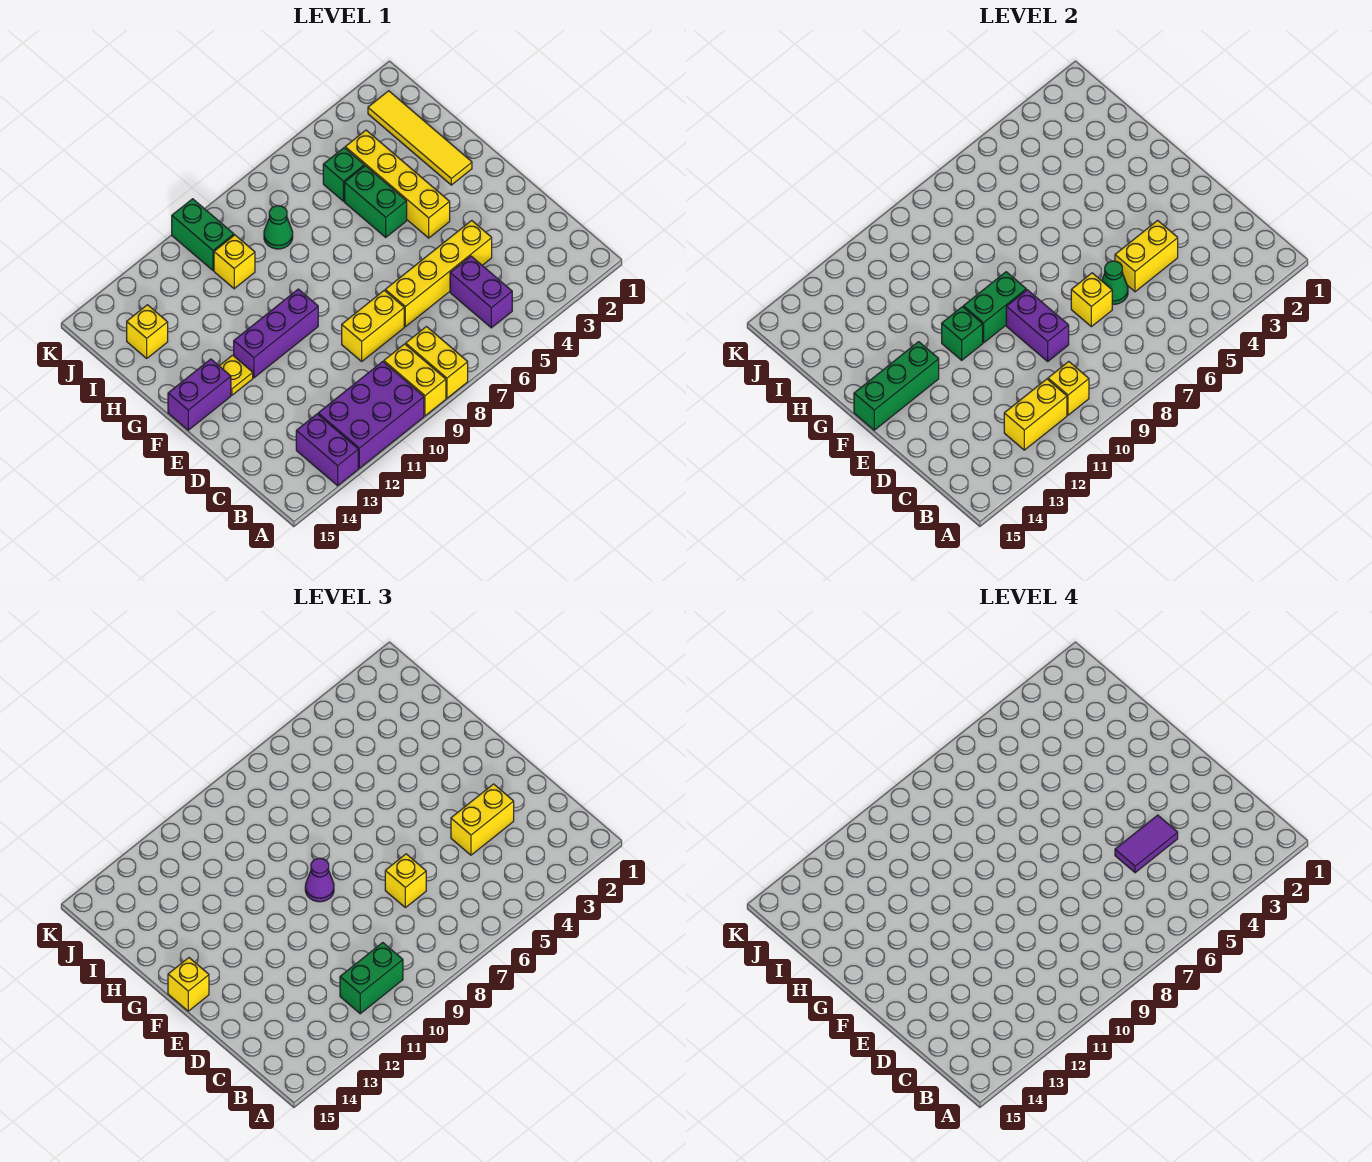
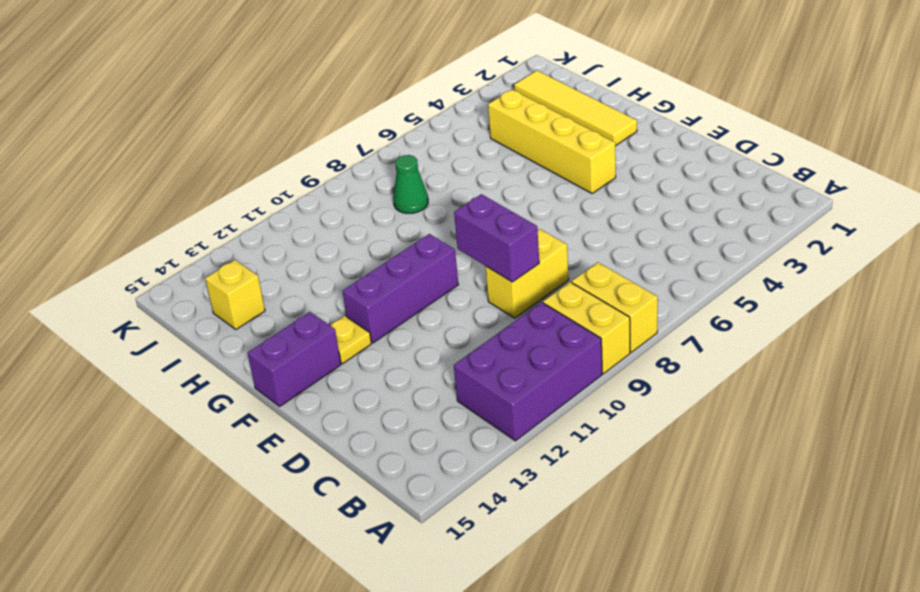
none -> purple brick A13:B13 level 1
none -> purple brick B5:C5 level 1
none -> yellow brick D4:D7 level 1
none -> green brick G5:H5 level 1

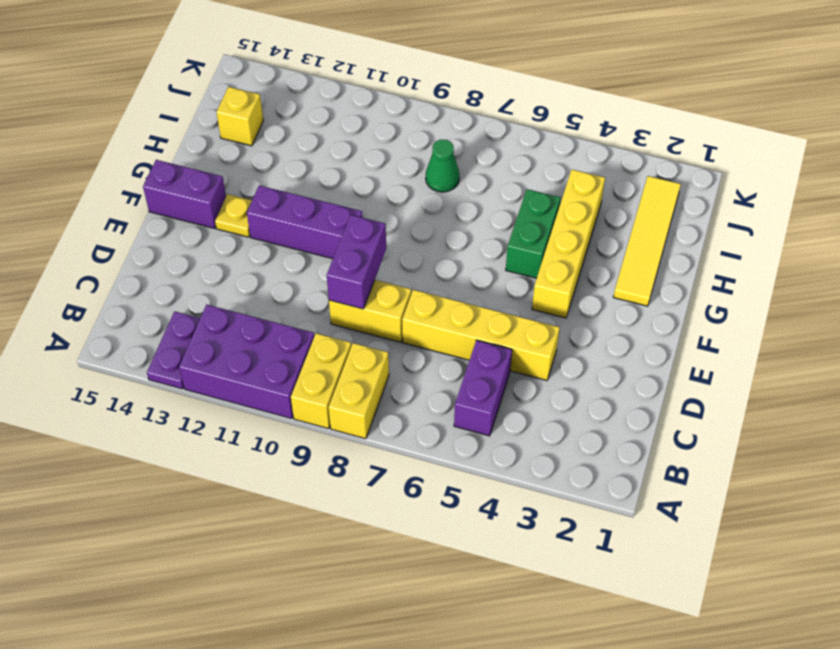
purple plate A13:B13 level 1 -> purple brick A13:B13 level 1
none -> green brick I5 level 1
none -> yellow brick I10 level 1
none -> green brick J10:K10 level 1
none -> yellow brick B10 level 2

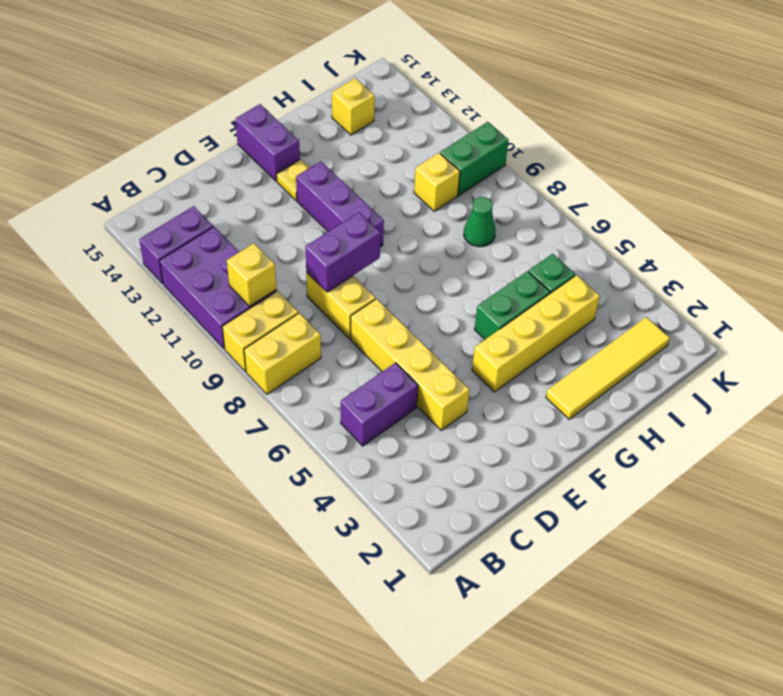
none -> yellow brick B11:B12 level 2
none -> yellow brick D4:D5 level 2
none -> green cone D6 level 2
none -> yellow brick D7 level 2

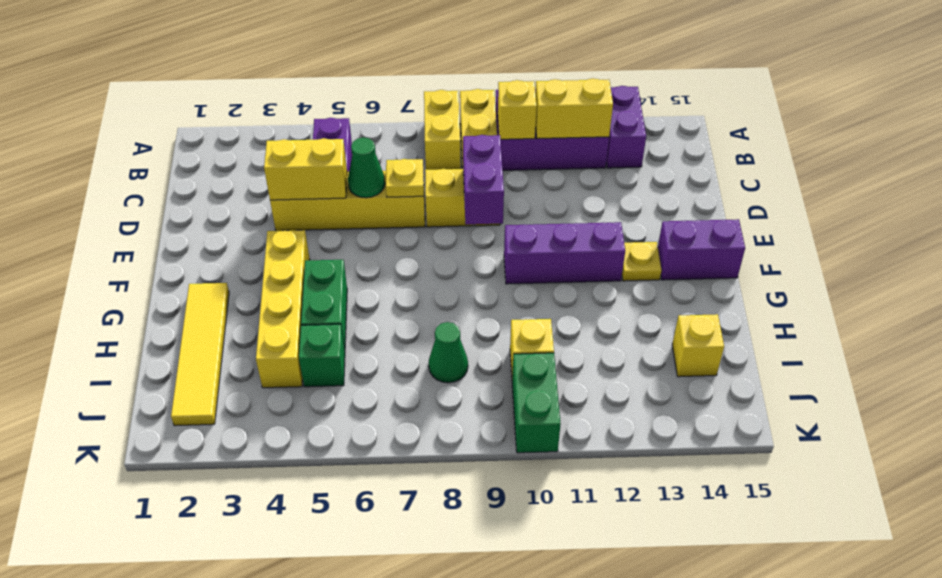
yellow plate D7 level 2 -> yellow brick D7 level 2
none -> green brick F9:F10 level 2
none -> green brick F11 level 2
none -> green brick F13:F15 level 2
none -> green brick B10:B11 level 3

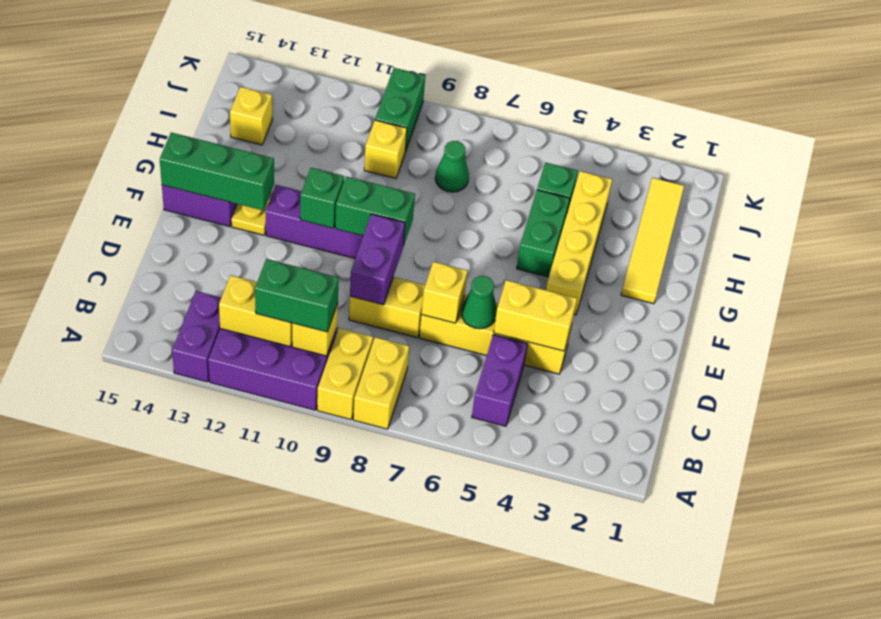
none -> yellow brick D3:D4 level 3
none -> yellow brick D7 level 3
none -> purple cone F9 level 3
none -> yellow brick F15 level 3

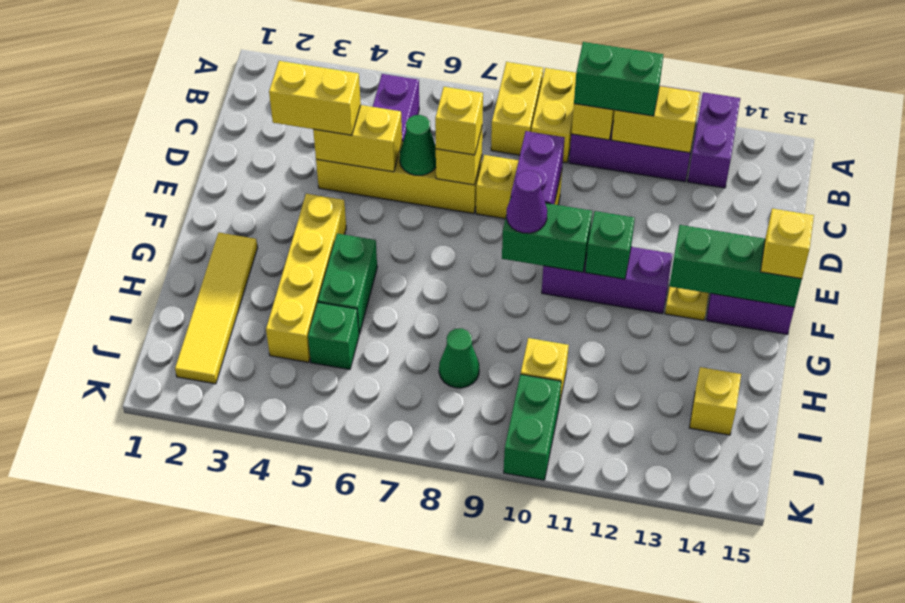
none -> purple tile D4:D5 level 4

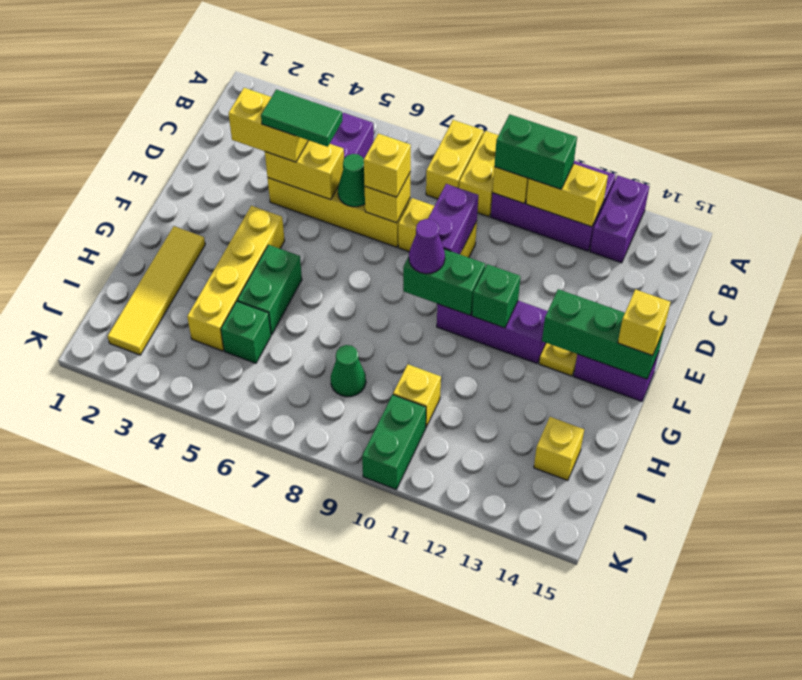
green tile D4:D5 level 4 -> purple tile D4:D5 level 4

